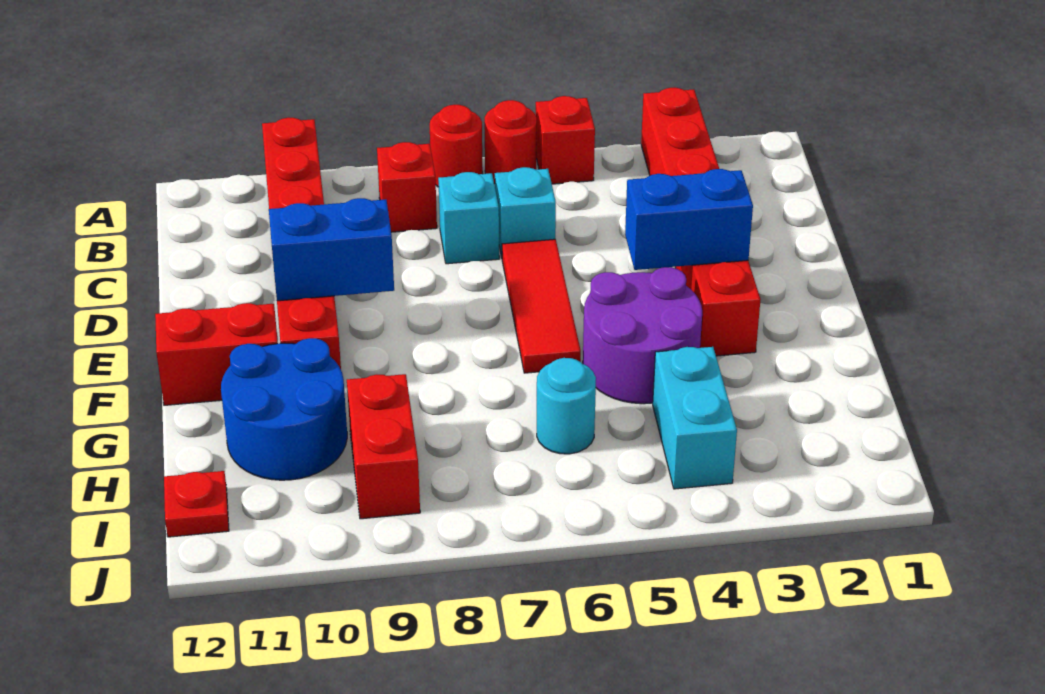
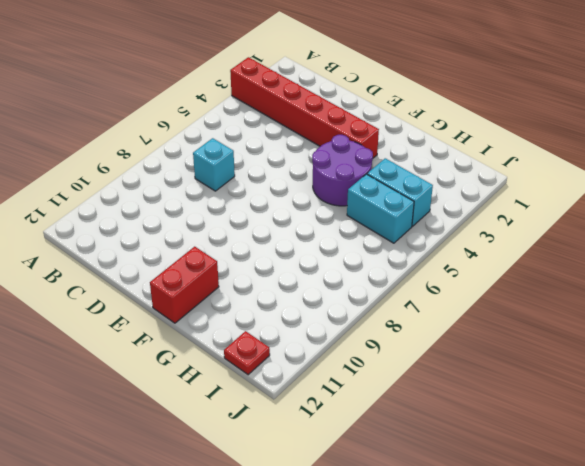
cyan brick H5:I5 level 1 -> none
none -> red brick A5 level 1
none -> red round brick A6 level 1
none -> red round brick A7 level 1

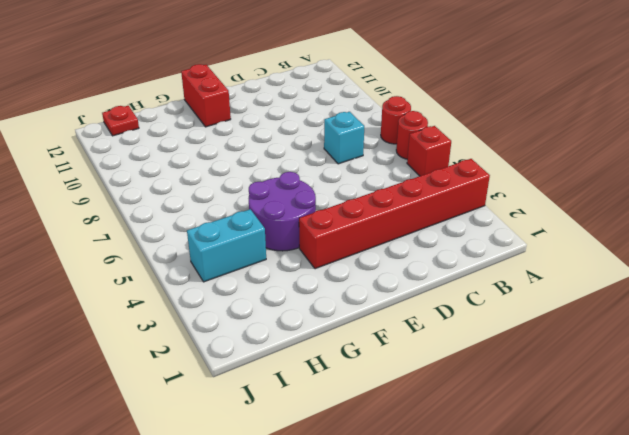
none -> red brick A10:F10 level 1
none -> red brick B8 level 1
none -> cyan brick C6 level 1

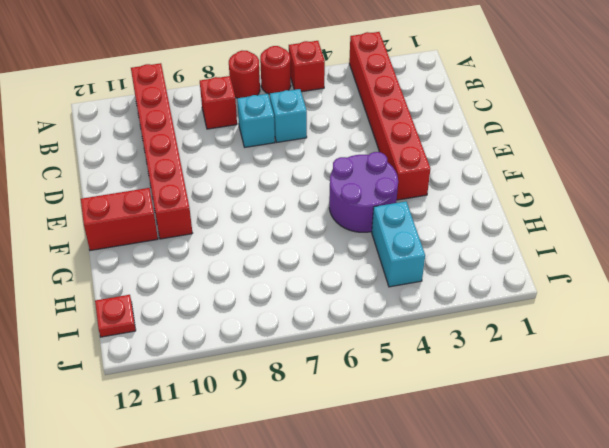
none -> red tile D6:F6 level 1
none -> blue round brick G10:H11 level 1
none -> cyan round brick H6 level 1

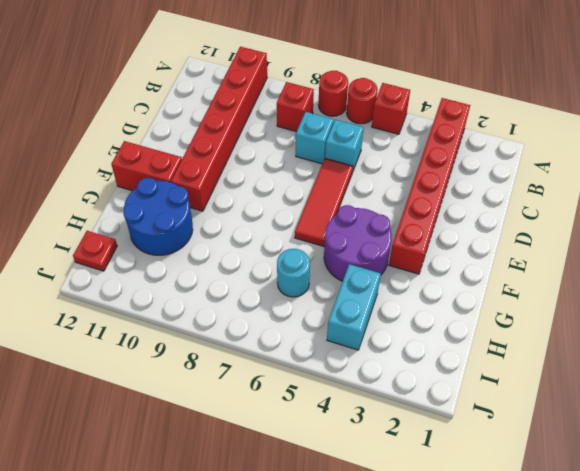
none -> red brick H9:I9 level 1
none -> blue brick E3:E4 level 2
none -> blue brick E9:E10 level 2

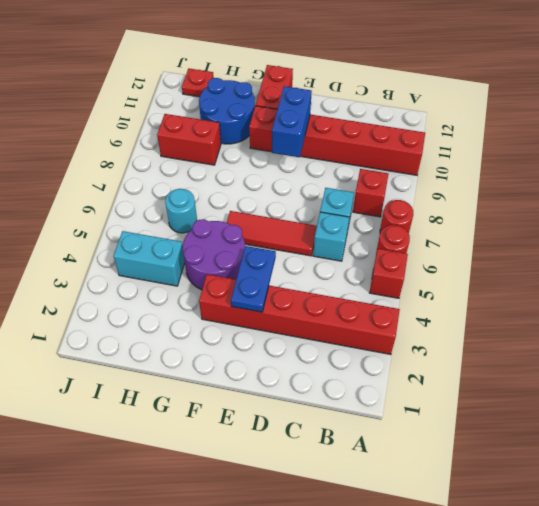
blue plate E3:E4 level 2 -> blue brick E3:E4 level 2

